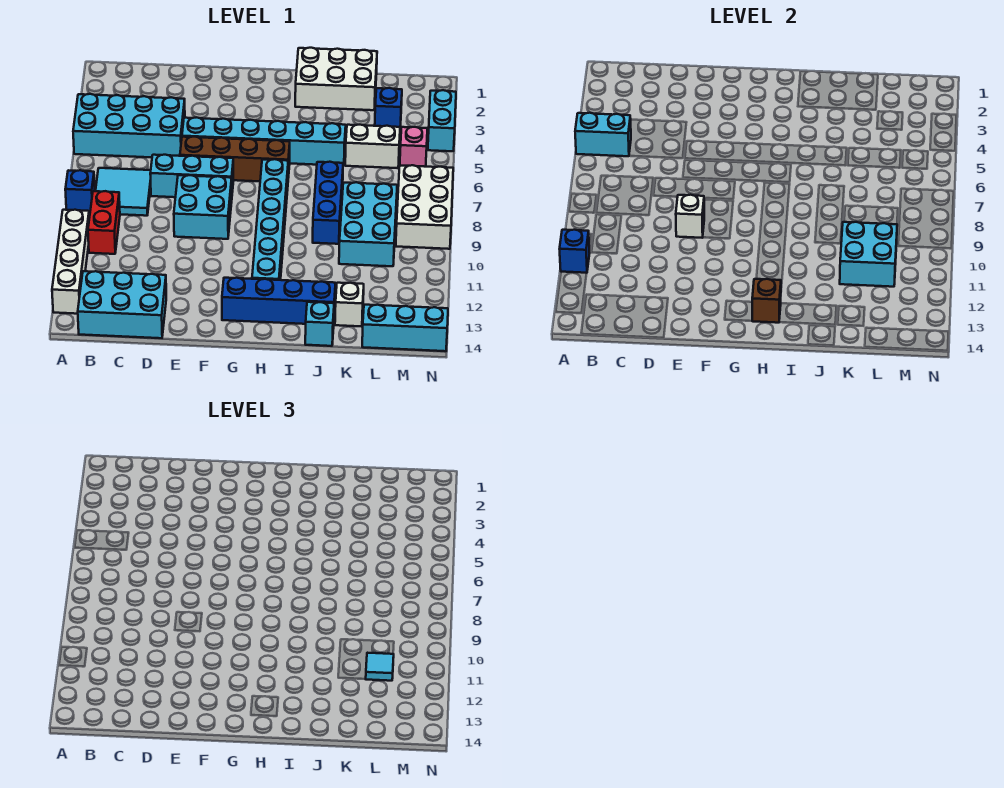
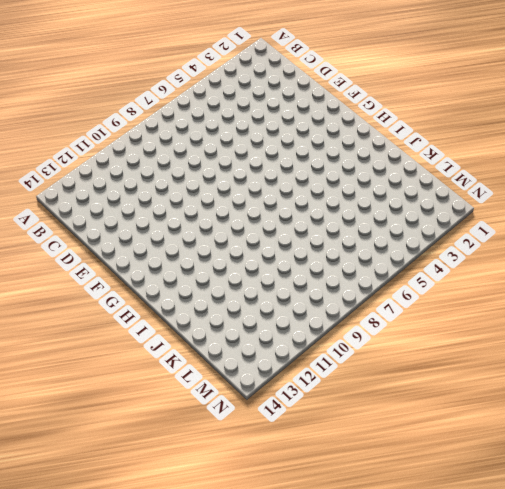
none -> cyan brick A4:D5 level 1
none -> blue brick A8 level 1
none -> white brick A10:A13 level 1

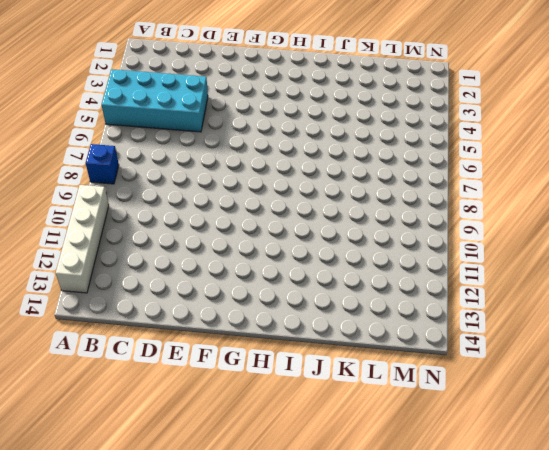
none -> cyan tile B7:C8 level 1
none -> red brick B9:B10 level 1
none -> cyan brick B13:D14 level 1

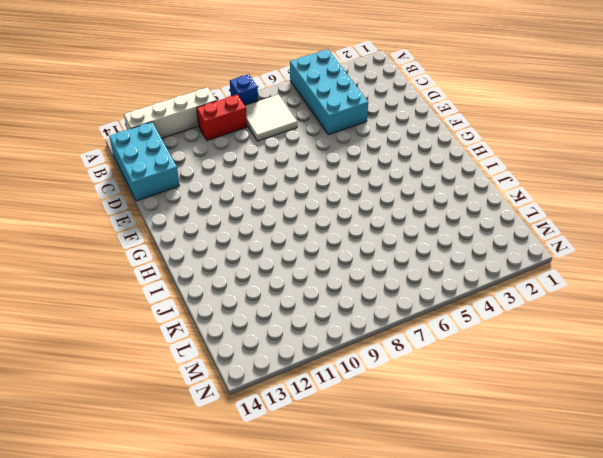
white tile B7:C8 level 1 -> cyan tile B7:C8 level 1
none -> cyan brick D7:F7 level 1
none -> cyan brick E5:J5 level 1
none -> brown brick E6:H6 level 1

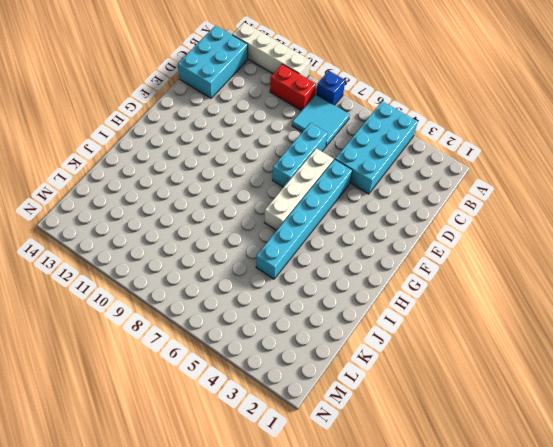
white brick E6:H6 level 1 -> brown brick E6:H6 level 1
none -> cyan brick E8:F9 level 1
none -> blue brick G13:J13 level 1
none -> cyan brick H7:H12 level 1

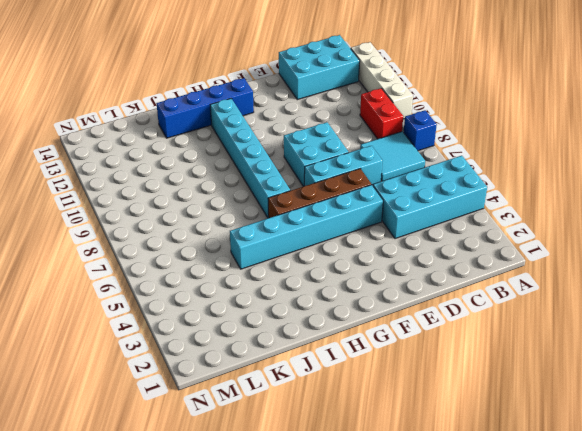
none -> white brick I1:K2 level 1
none -> blue brick J7:J9 level 1
none -> cyan brick J14 level 1

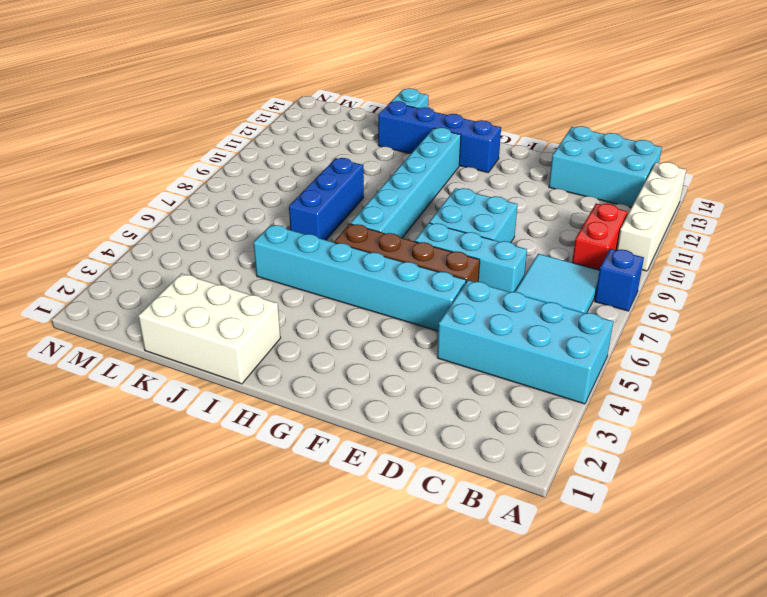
none -> white brick K5:L5 level 1
none -> cyan brick K8:L10 level 1
none -> white brick K13 level 1

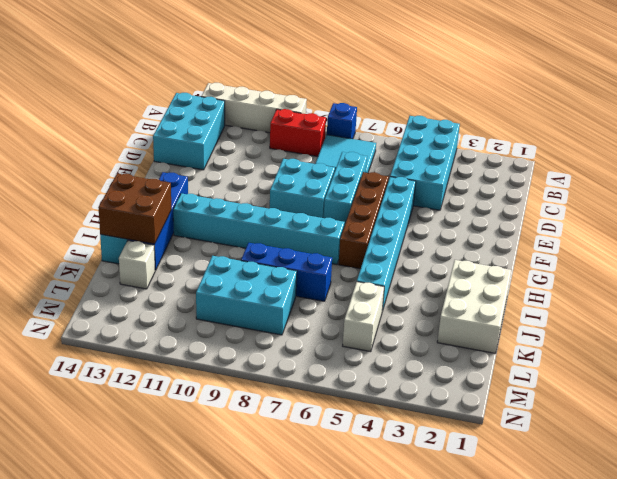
brown brick I13:J14 level 2 -> none
none -> blue brick L3 level 1
none -> cyan brick L14:N14 level 1
none -> pink brick M5 level 1

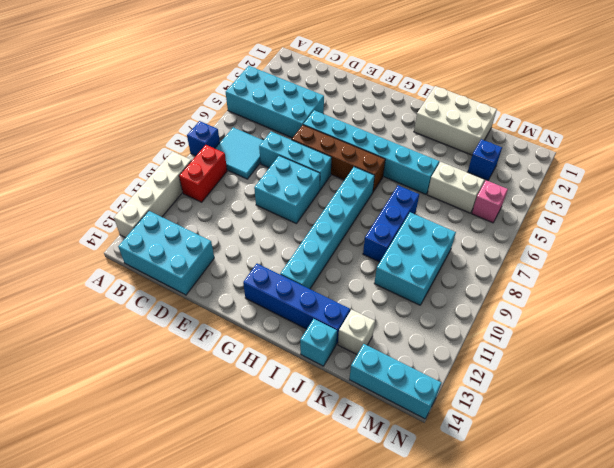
none -> white brick M7:N9 level 1
none -> cyan brick N3:N4 level 1
none -> cyan brick A5:B5 level 2

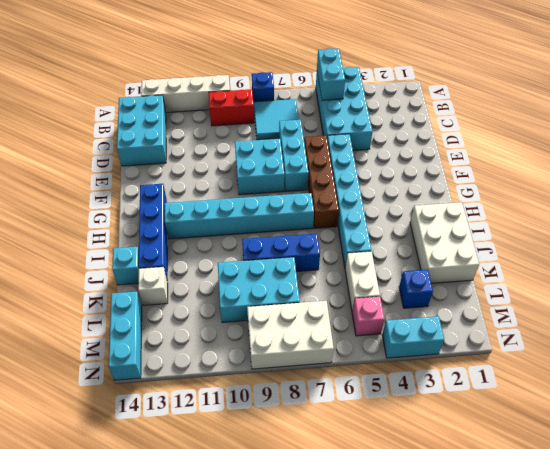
none -> blue brick A11 level 2
none -> white brick E9 level 2
none -> brown brick H13 level 2

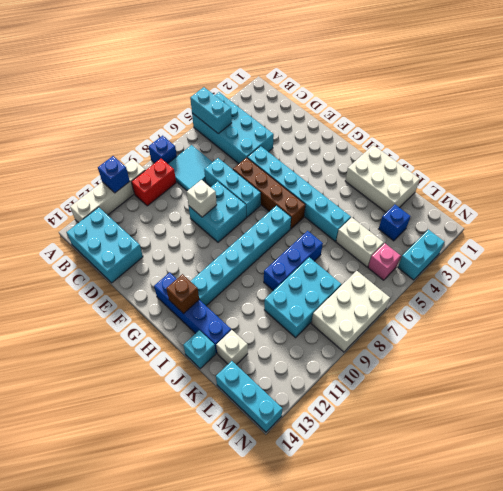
none -> cyan brick K10:L11 level 2
none -> cyan tile L11 level 3

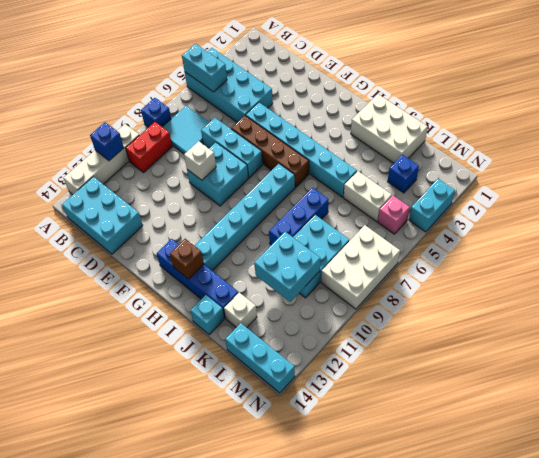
none -> cyan tile L11 level 3

